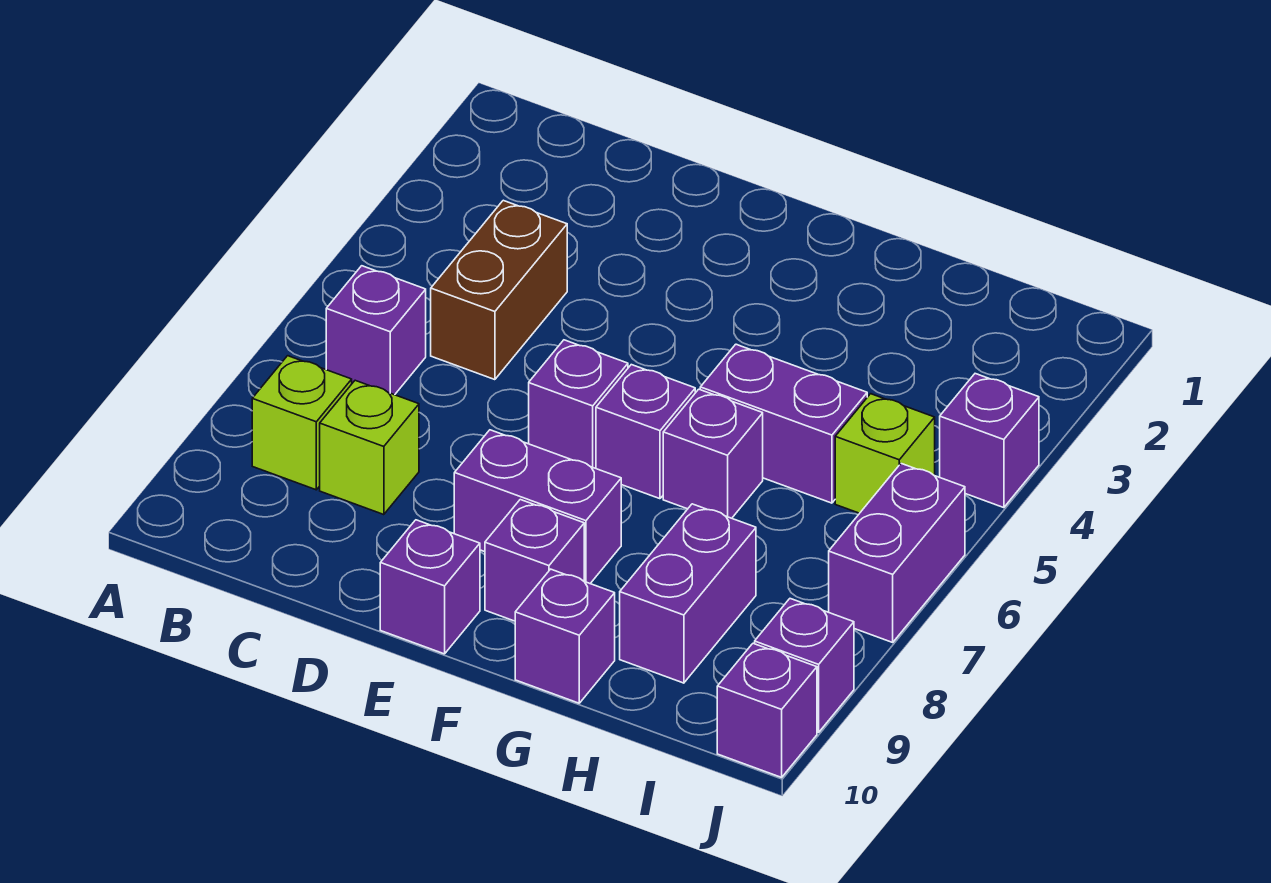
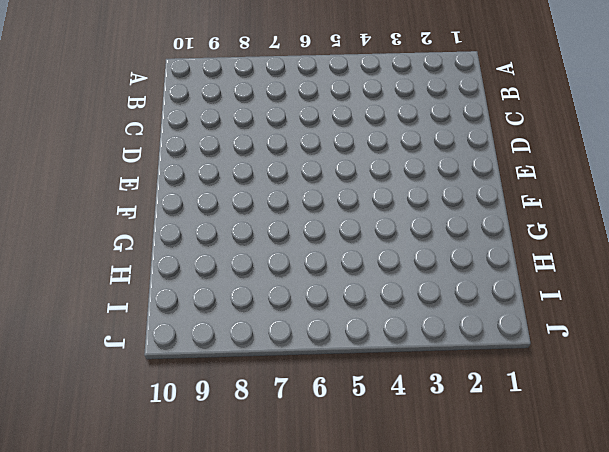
none -> purple brick B6 level 1
none -> lime brick B8 level 1
none -> brown brick C4:C5 level 1

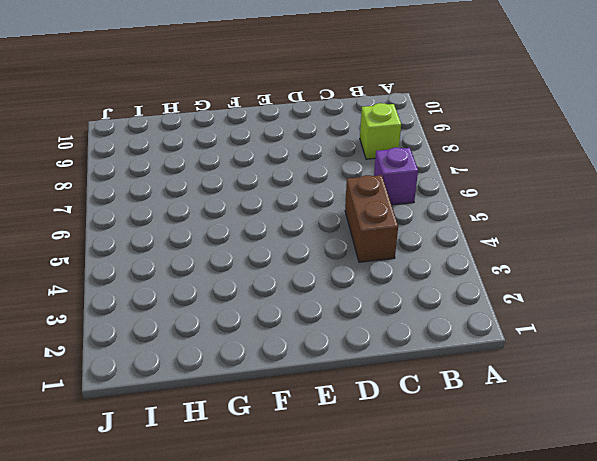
none -> lime brick C8 level 1
none -> purple brick E6 level 1
none -> purple brick E8:F8 level 1

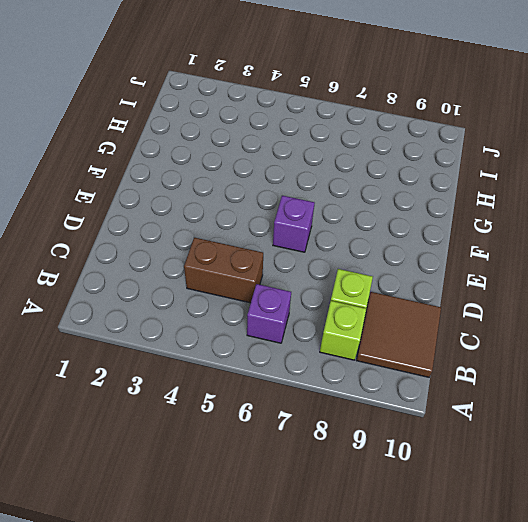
brown tile B9:C10 level 1 -> none
none -> purple brick E8:F8 level 1
none -> purple brick E10 level 1
none -> purple brick F6 level 1

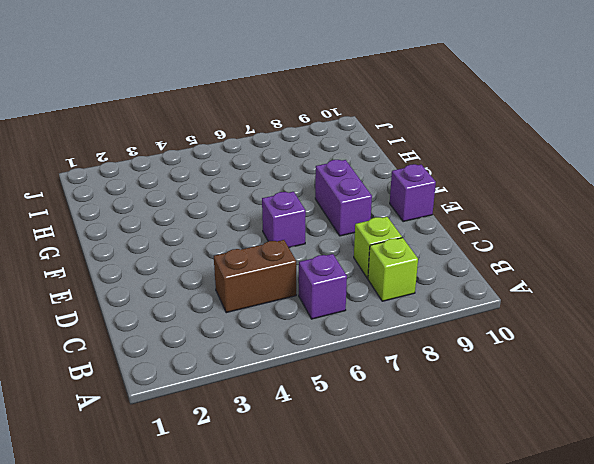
none -> purple brick F6 level 1
none -> purple brick F9 level 1
none -> purple brick G5:H5 level 1

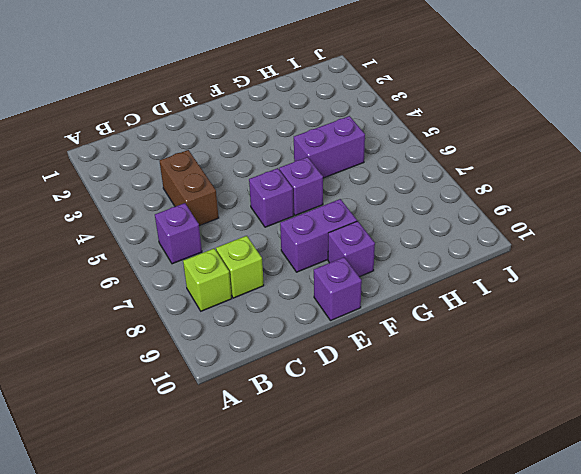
none -> purple brick G6 level 1
none -> purple brick G10 level 1
none -> purple brick H8:H9 level 1

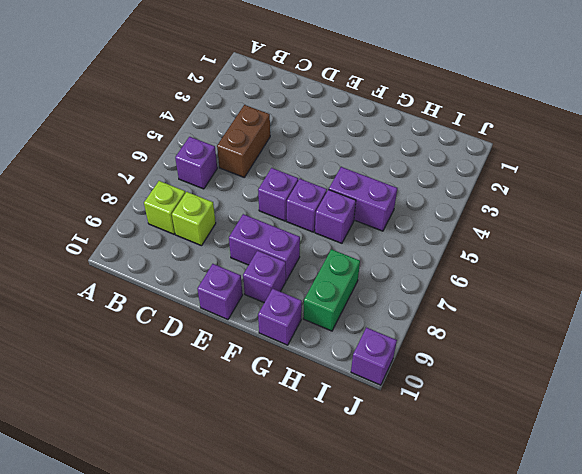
green brick H8:H9 level 1 -> purple brick H8:H9 level 1
none -> lime brick I5 level 1
none -> purple brick J4 level 1
none -> purple brick J6:J7 level 1

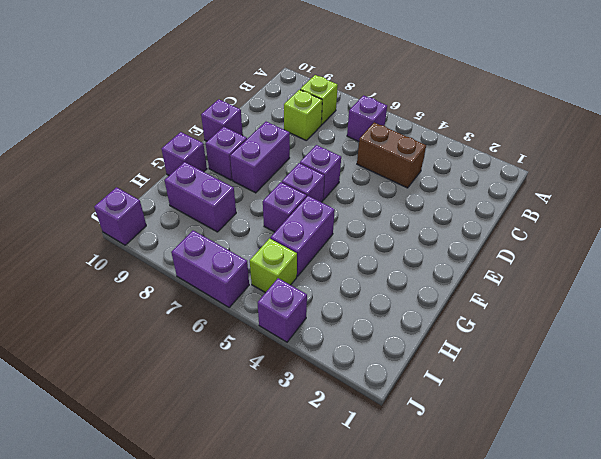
none -> purple brick J9 level 1

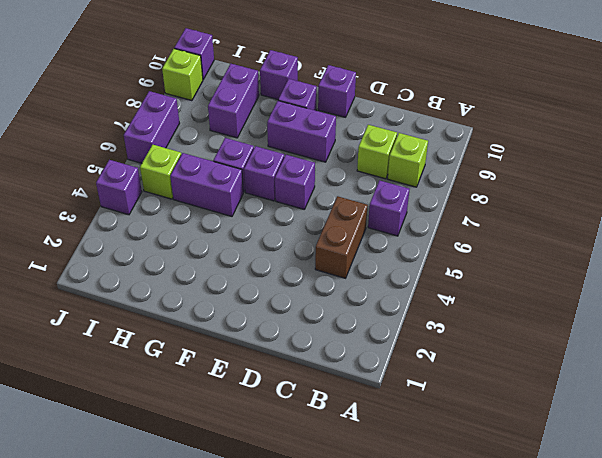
lime brick J9 level 1 -> purple brick J9 level 1

